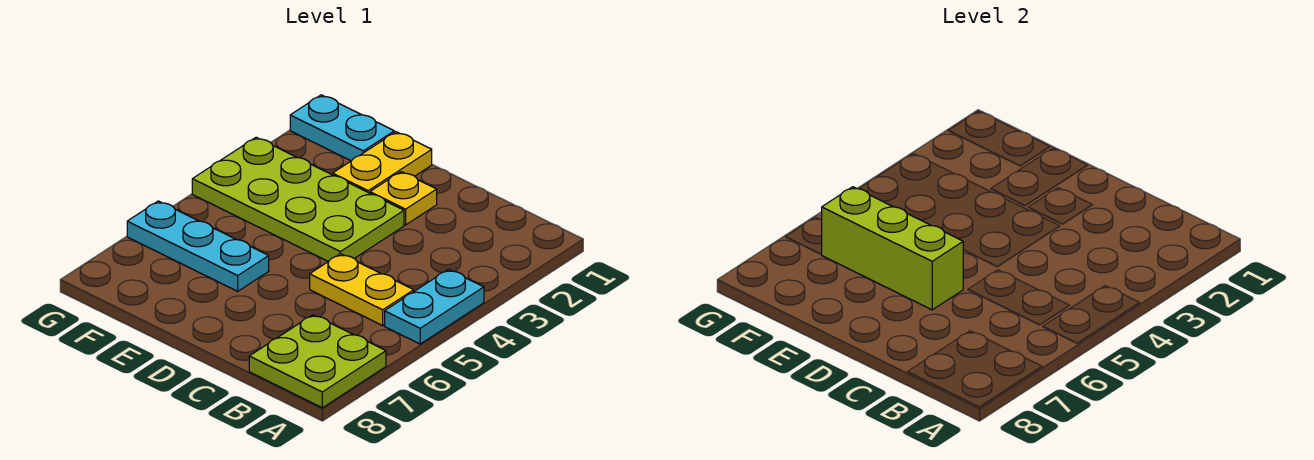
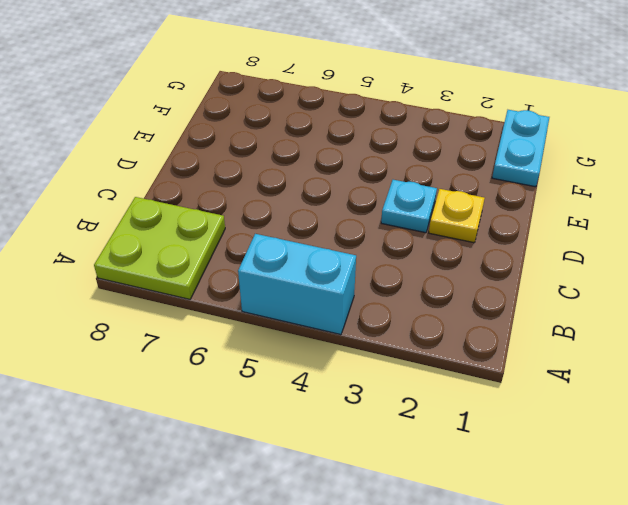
cyan brick A4:A5 level 1 -> cyan plate A4:A5 level 1
cyan plate D3 level 1 -> lime plate D3:G4 level 1
none -> yellow plate B5:C5 level 1
none -> yellow plate E1:E2 level 1

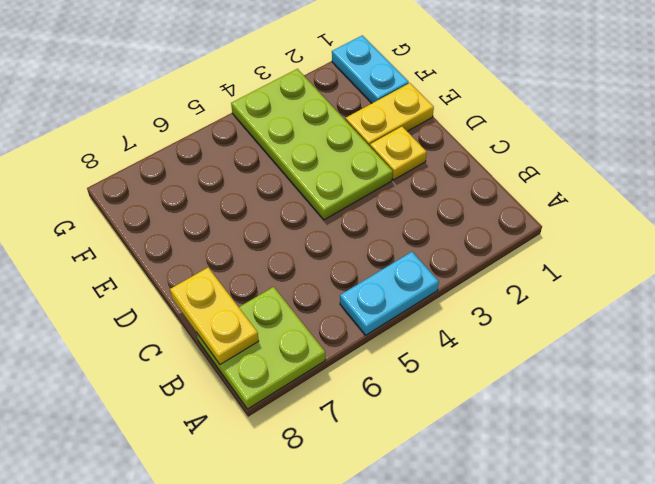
yellow plate B8:C8 level 2 -> yellow plate B5:C5 level 1
none -> cyan plate E6:G6 level 1
none -> lime brick D6:F6 level 2

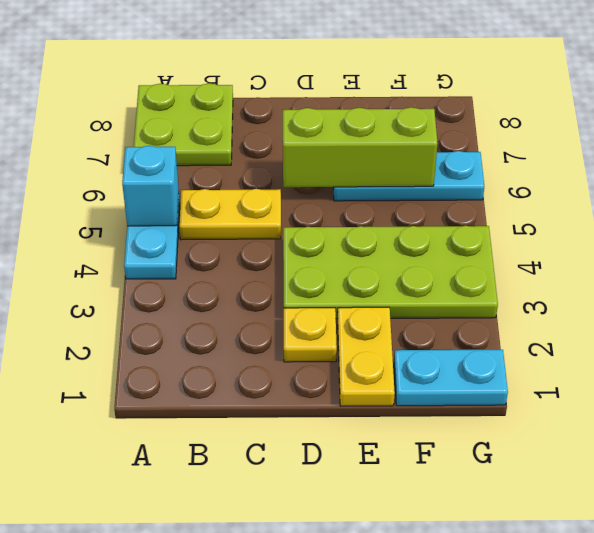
cyan brick A5 level 2 -> none

